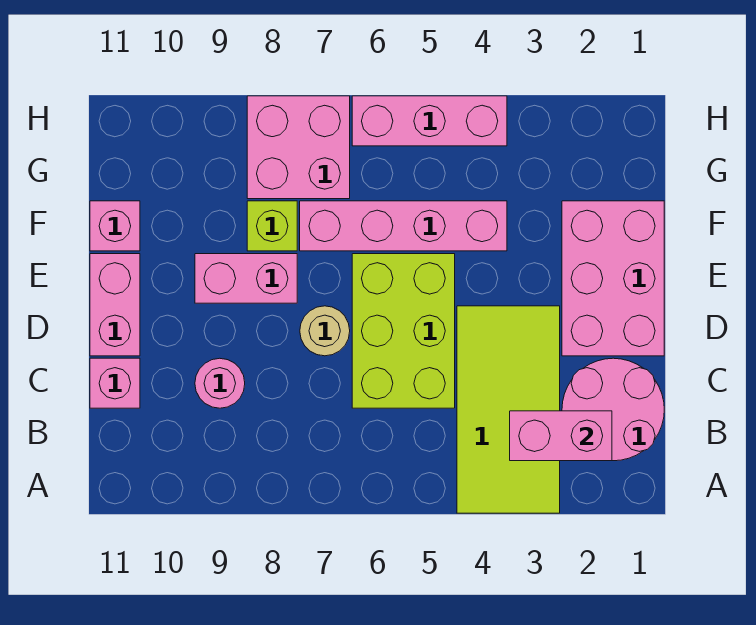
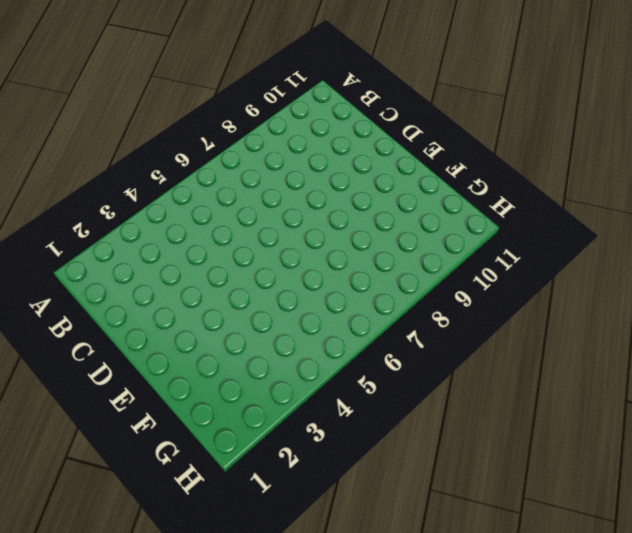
none -> lime tile A3:D4 level 1
none -> pink round brick B1:C2 level 1
none -> lime brick C5:E6 level 1

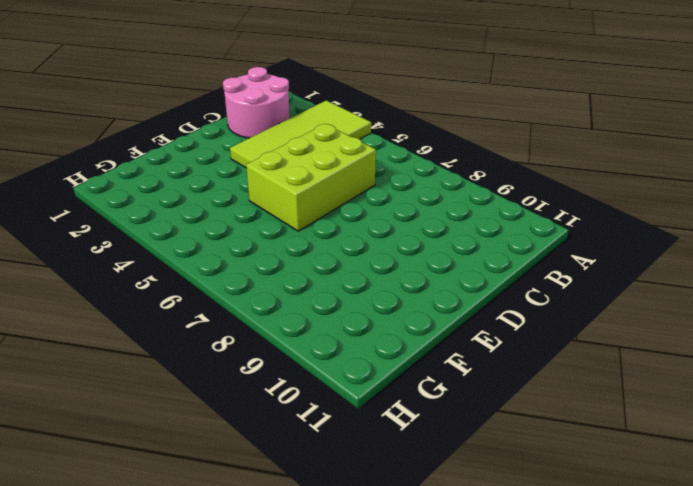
none -> pink round brick C9 level 1
none -> pink brick C11 level 1
none -> pink brick D1:F2 level 1

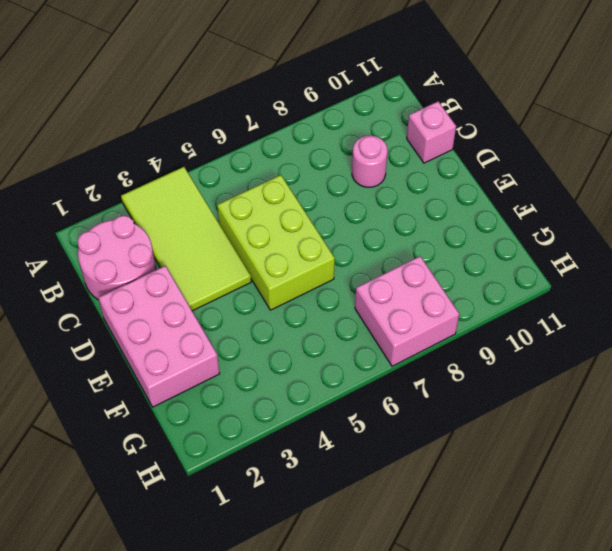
none -> tan round brick D7 level 1
none -> pink brick D11:E11 level 1
none -> pink brick E8:E9 level 1

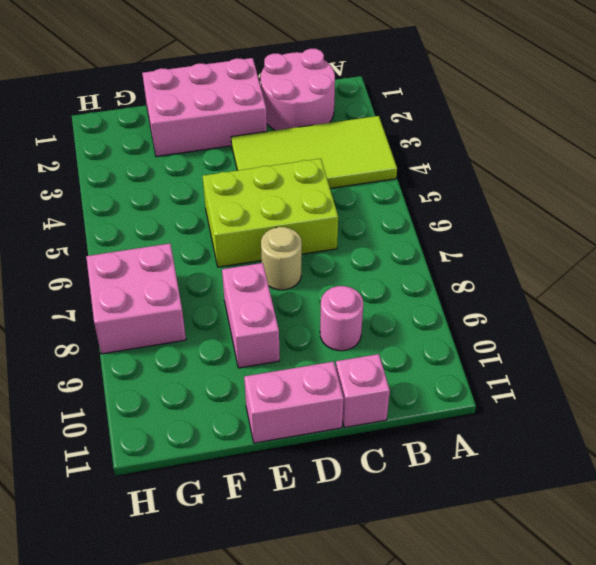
none -> pink brick F4:F7 level 1
none -> lime brick F8 level 1
none -> pink brick F11 level 1

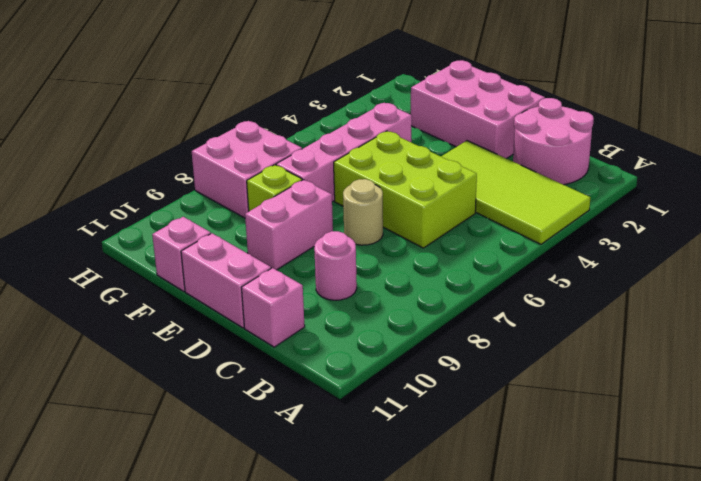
none -> pink brick H4:H6 level 1
none -> pink brick B2:B3 level 2

